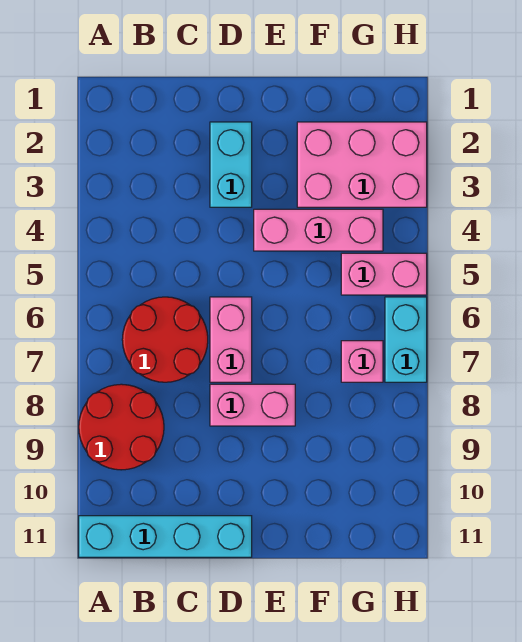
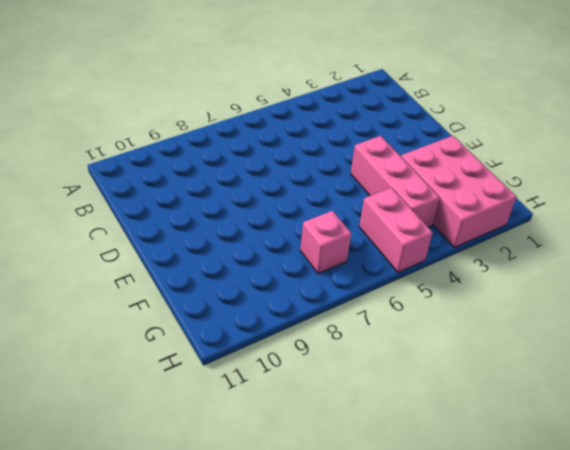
none -> red round brick A8:B9 level 1
none -> cyan brick A11:D11 level 1

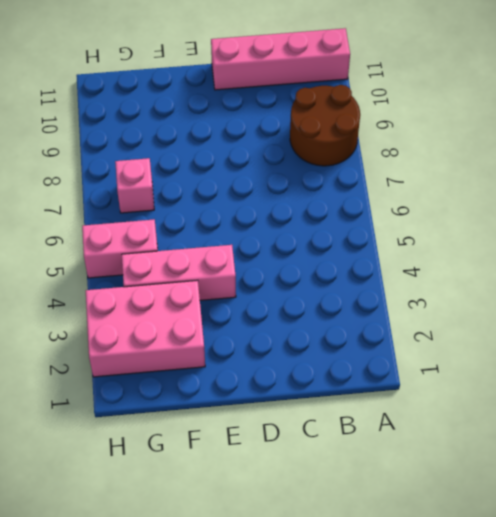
brown round brick A8:B9 level 1 -> red round brick A8:B9 level 1
pink brick A11:D11 level 1 -> cyan brick A11:D11 level 1
none -> red round brick B6:C7 level 1
none -> cyan brick D2:D3 level 1

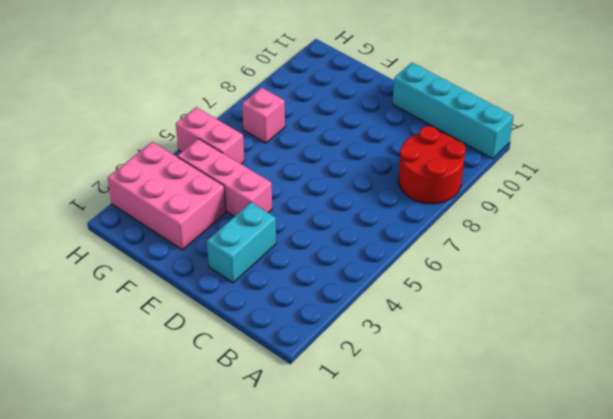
none -> red round brick B6:C7 level 1
none -> pink brick D6:D7 level 1

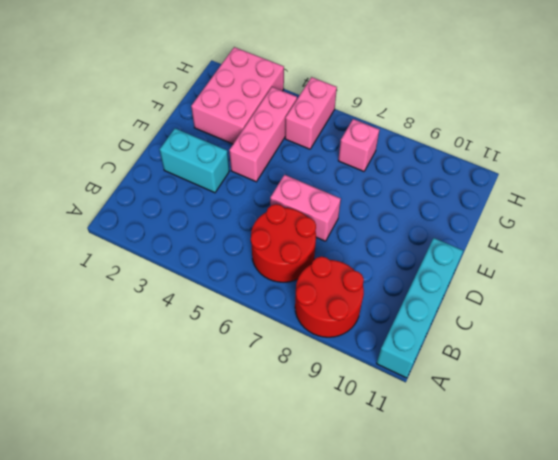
none -> pink brick D8:E8 level 1
none -> cyan brick H6:H7 level 1

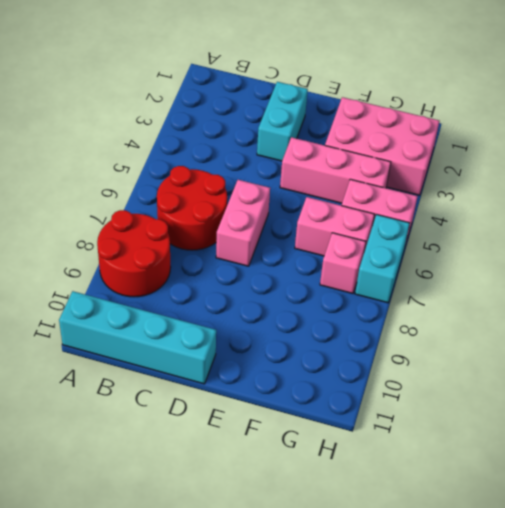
pink brick F6:G6 level 1 -> pink brick D8:E8 level 1

